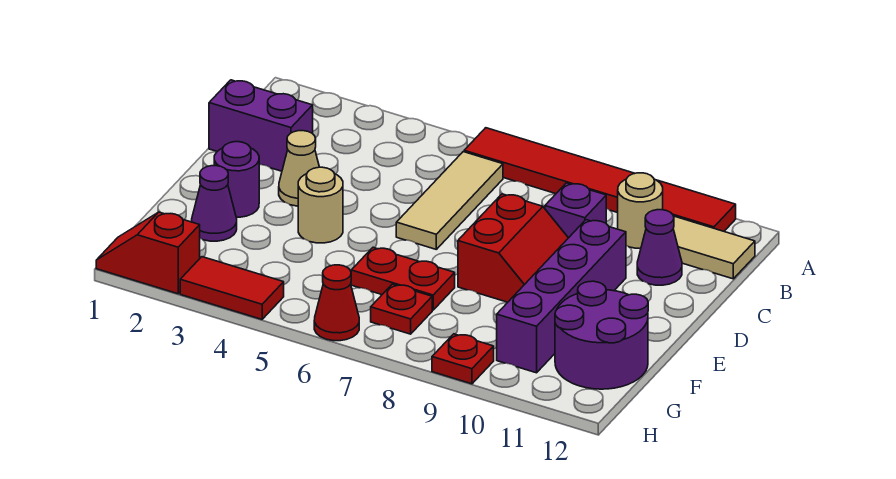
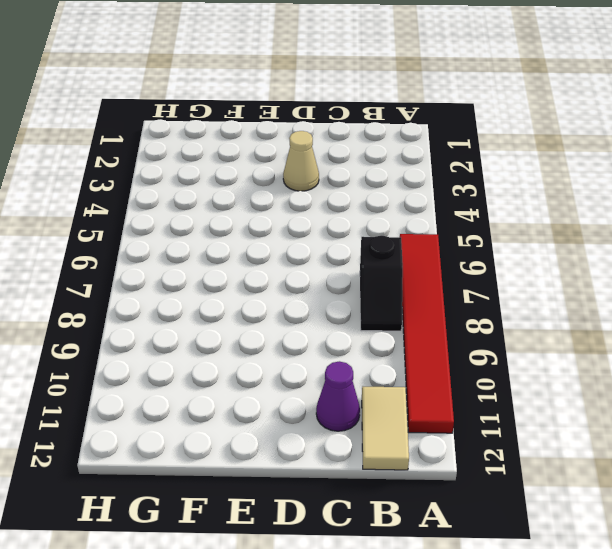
black slope B7:B8 level 1 top 7 -> none
none -> tan tile B6:D6 level 1
none -> tan round brick B10 level 1
none -> purple brick C1:C2 level 1

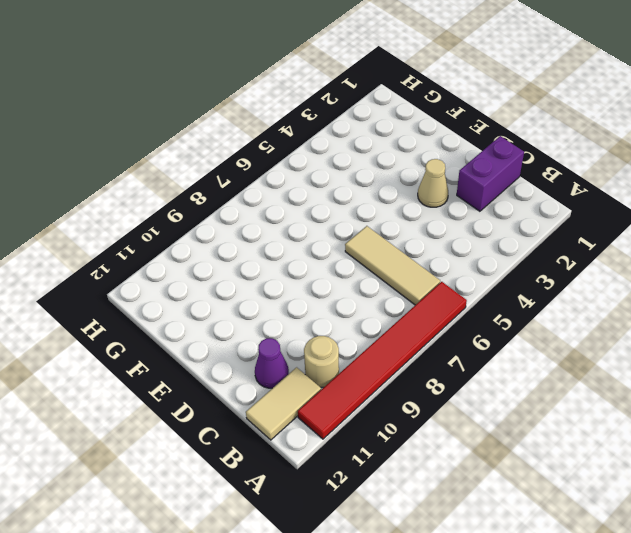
none -> purple brick C9 level 1
none -> red slope D8:E9 level 1 top 8
none -> purple brick D10:G10 level 1

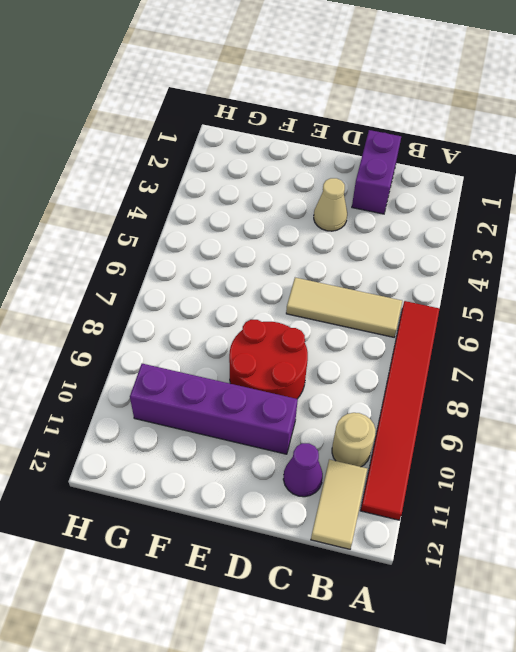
red round brick D8:E9 level 1 -> red slope D8:E9 level 1 top 8
none -> purple brick C9 level 1
none -> purple round brick E2 level 1
none -> tan round brick E4 level 1

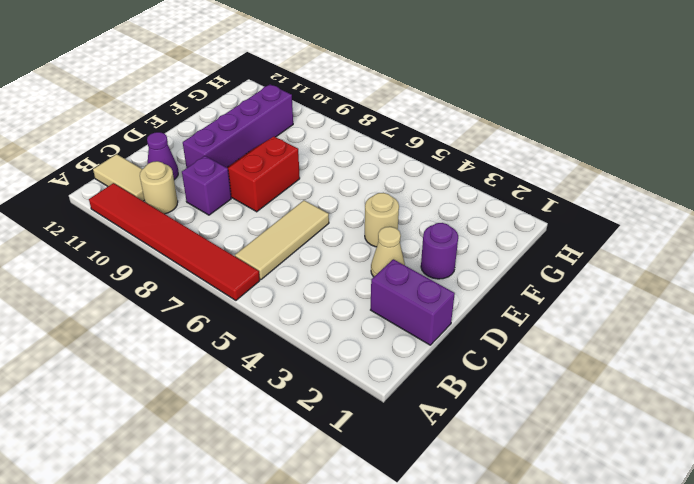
none -> purple cone F2 level 1
none -> red plate F6:F7 level 1
none -> purple round brick F11:G12 level 1

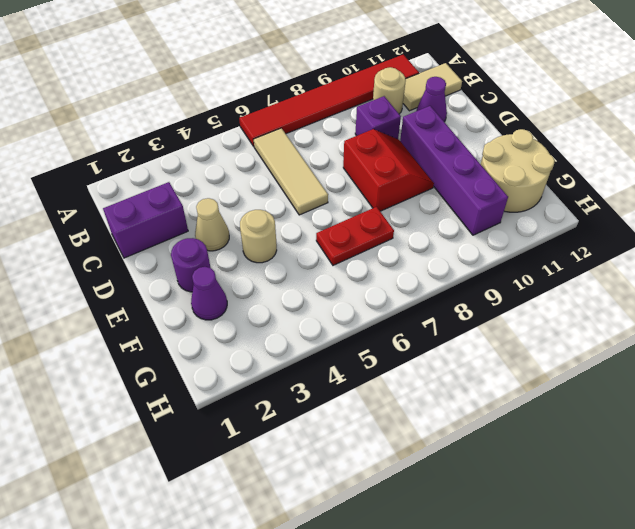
tan round brick F11:G12 level 1 -> purple round brick F11:G12 level 1
none -> red plate G7 level 1
none -> red slope H1:H2 level 1 top 2
none -> red tile H3:H4 level 1

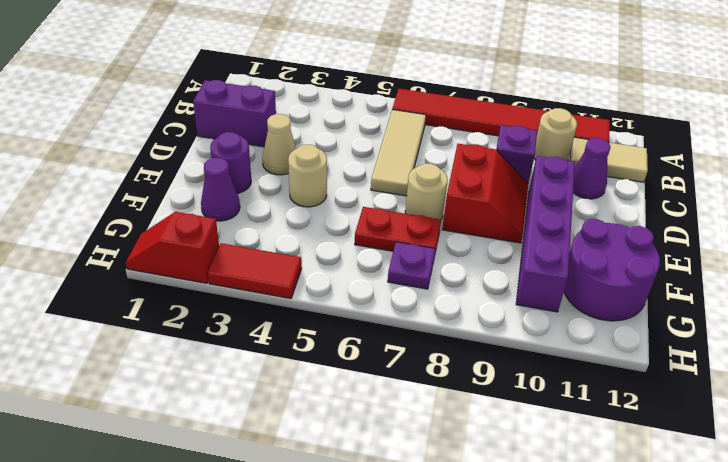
tan round brick E7 level 1 -> none
purple plate G7 level 1 -> red plate G7 level 1
none -> red cone H6 level 1
none -> red plate H9 level 1

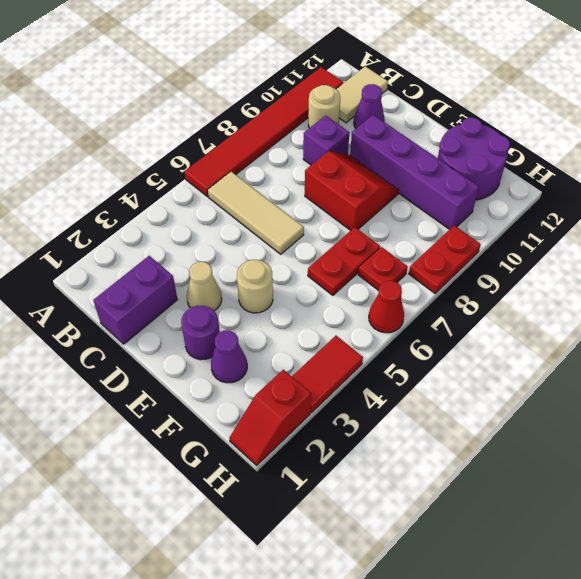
red plate H8:H9 level 1 -> red plate H9 level 1

